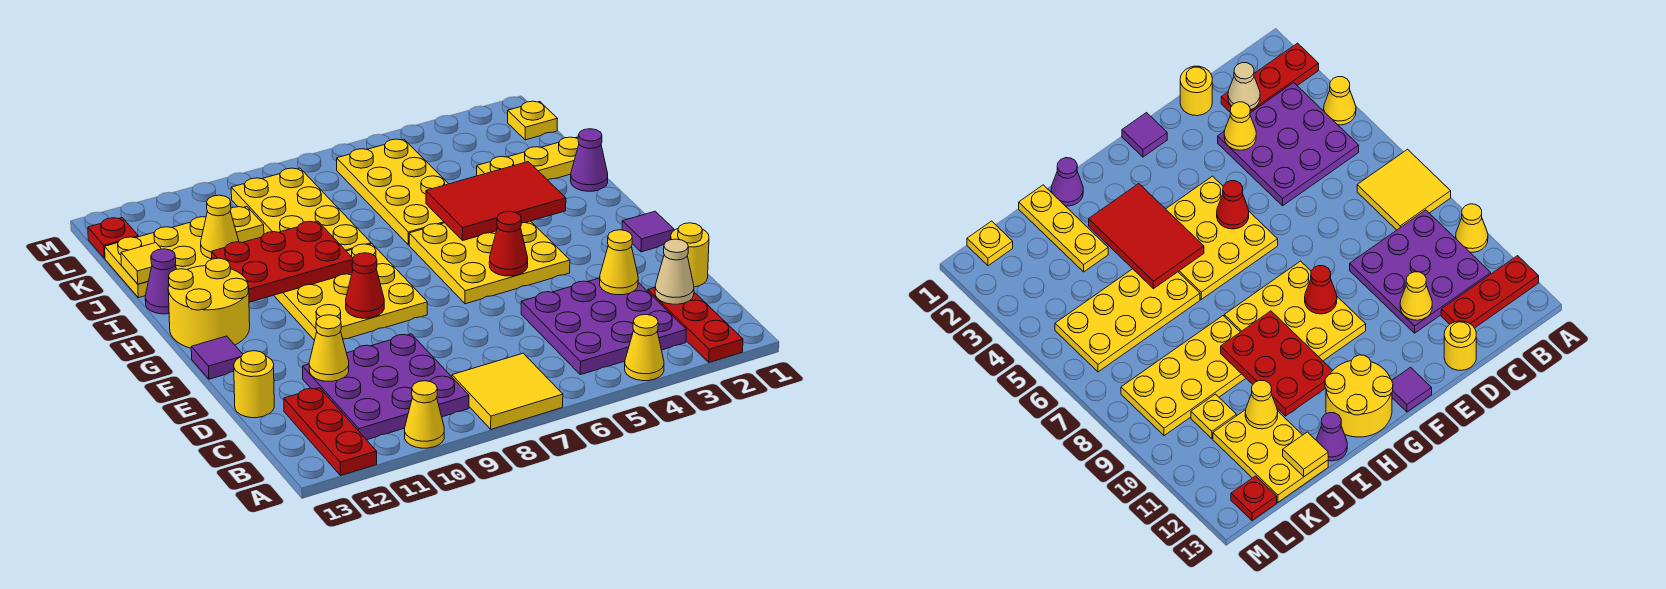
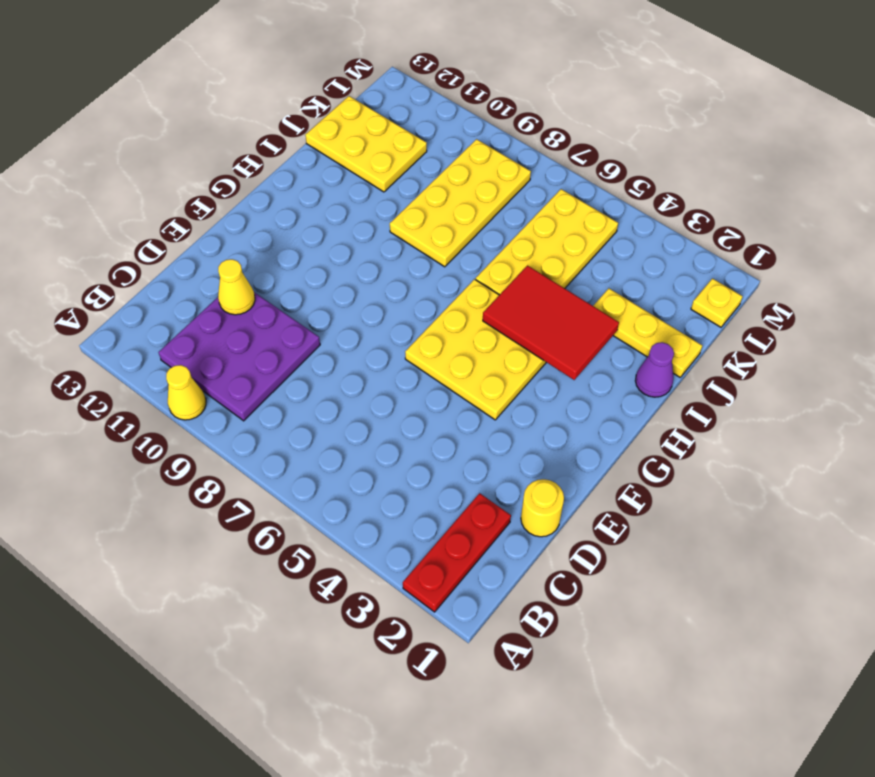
none -> yellow cone A4 level 1
none -> yellow tile A7:B8 level 1
none -> red plate A12:C12 level 1
none -> purple plate B3:D5 level 1

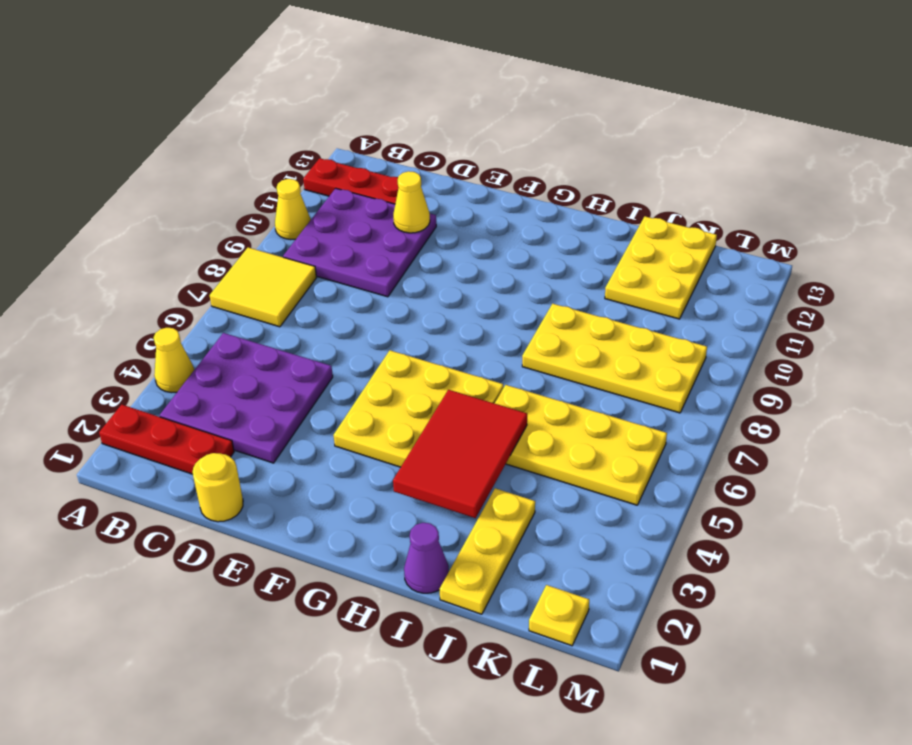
none -> yellow round brick D13 level 1
none -> purple tile F1 level 1
none -> yellow plate F8:H10 level 1
none -> purple tile F13 level 1

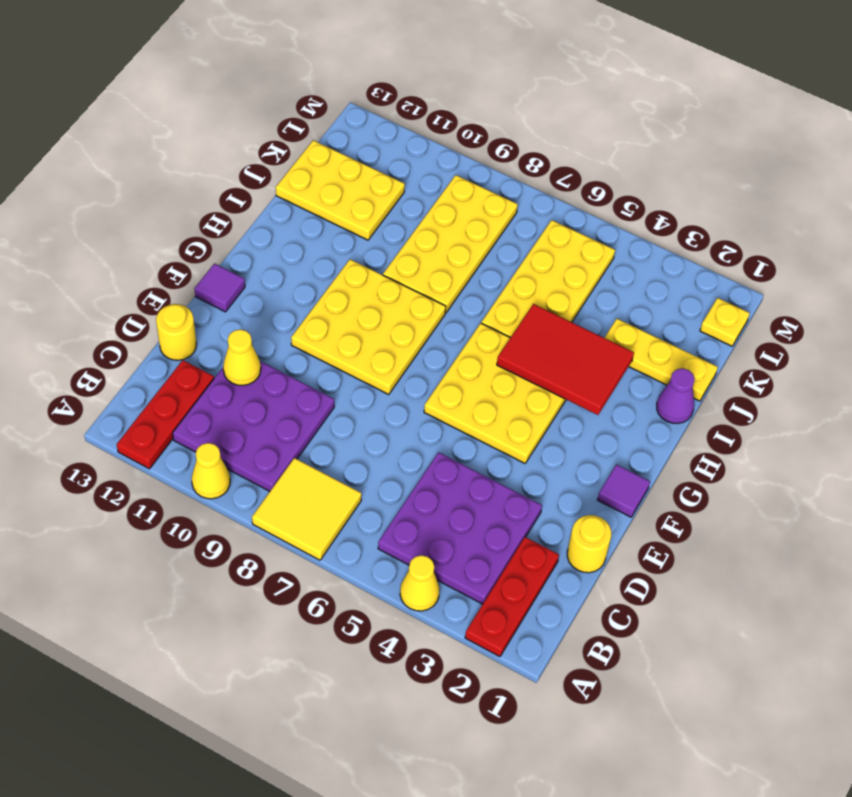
none -> yellow round brick G12:H13 level 1
none -> purple cone I13 level 1
none -> yellow plate K10 level 1
none -> red plate L13 level 1

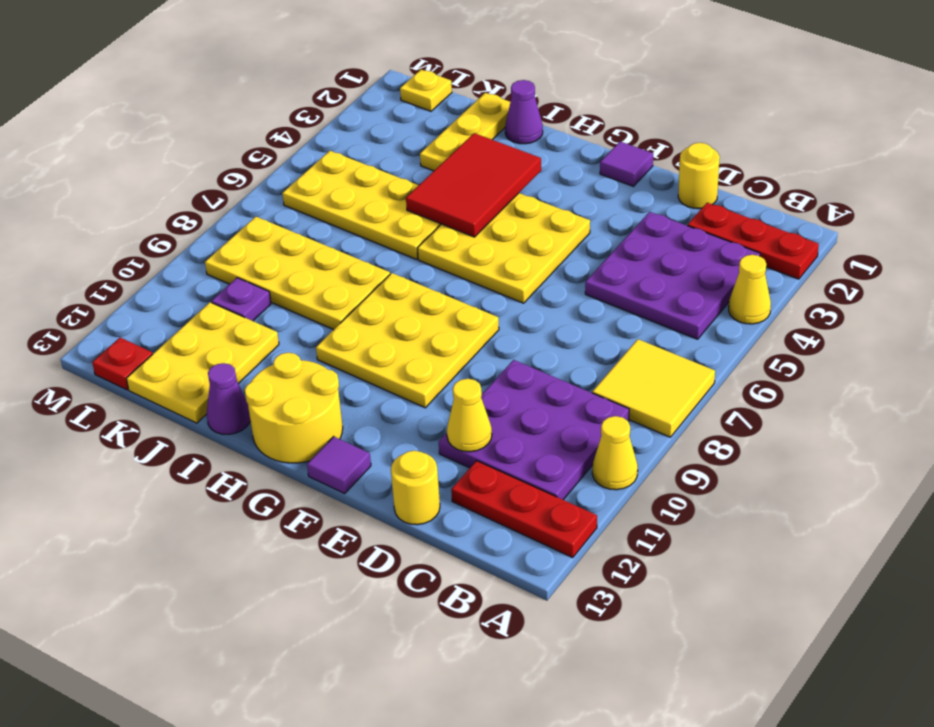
purple plate K10 level 1 -> yellow plate K10 level 1
none -> tan cone C2 level 2
none -> yellow cone D3 level 2
none -> red cone F5 level 2
none -> red cone F9 level 2

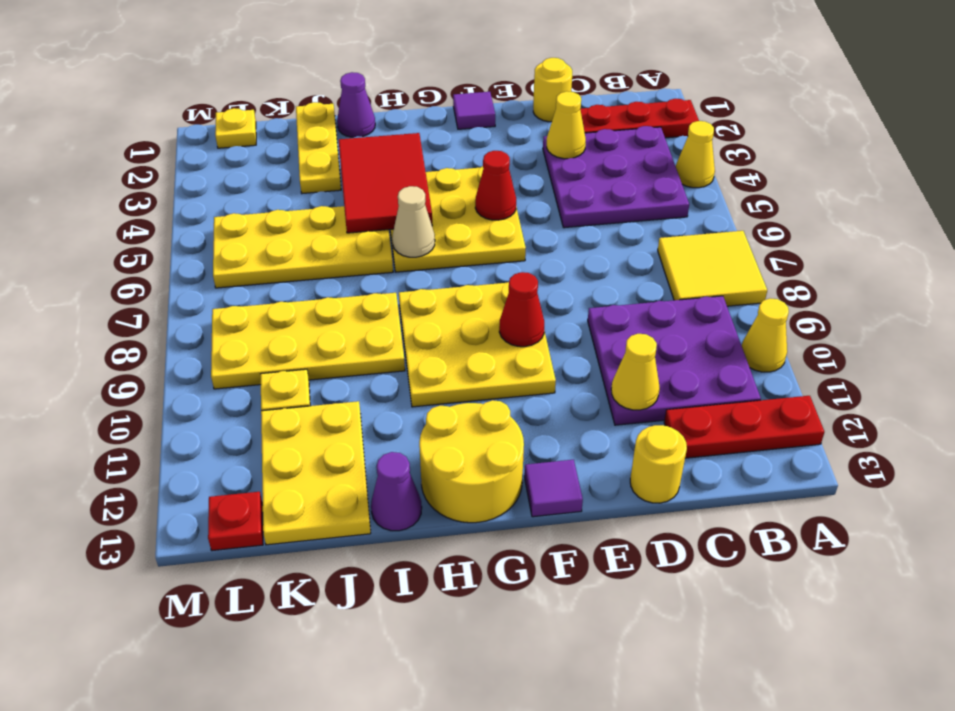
tan cone H6 level 2 -> tan cone C2 level 2
none -> red plate H9:I11 level 2
none -> yellow cone J11 level 2
none -> yellow tile J13 level 2

